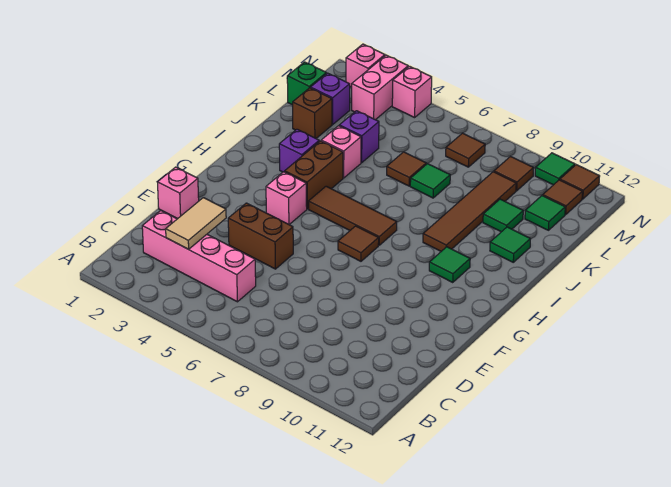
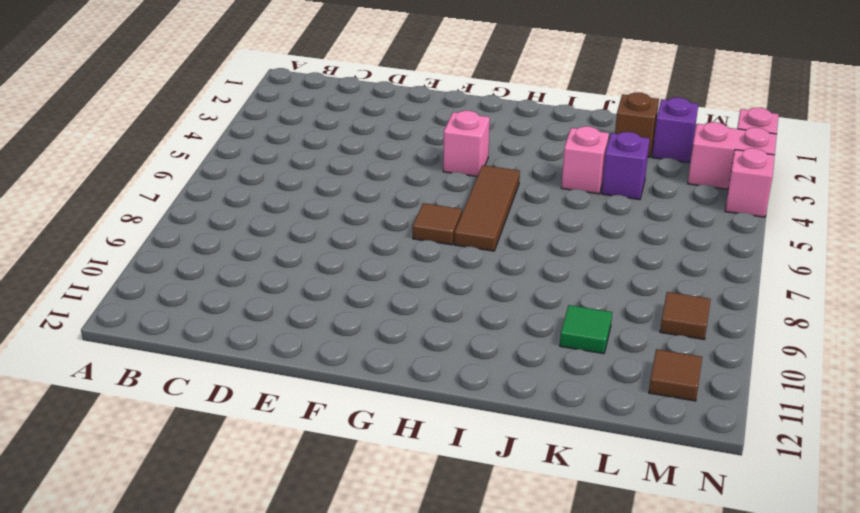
none -> pink brick C2:C5 level 1
none -> pink brick E1 level 1
none -> brown brick E4:E5 level 1

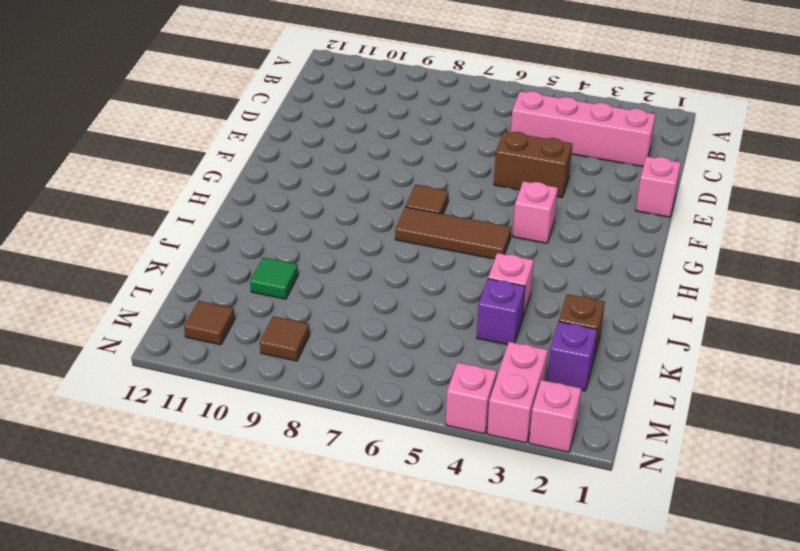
none -> brown brick H4:I4 level 1
none -> green tile H10 level 1
none -> purple brick I3 level 1

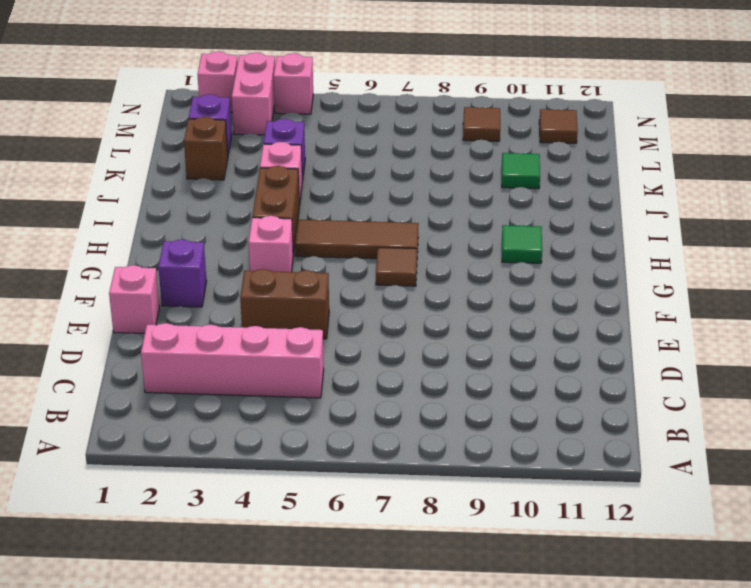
purple brick F2 level 1 -> purple brick I3 level 1
none -> brown tile I9:L9 level 1
none -> green tile J11 level 1
none -> brown tile K6 level 1

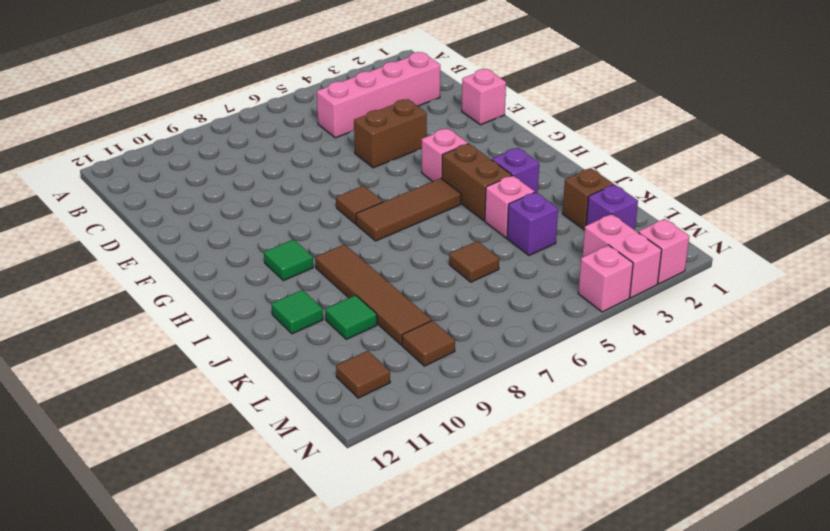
none -> green tile K7 level 1
none -> green brick L1 level 1
none -> green tile L11 level 1

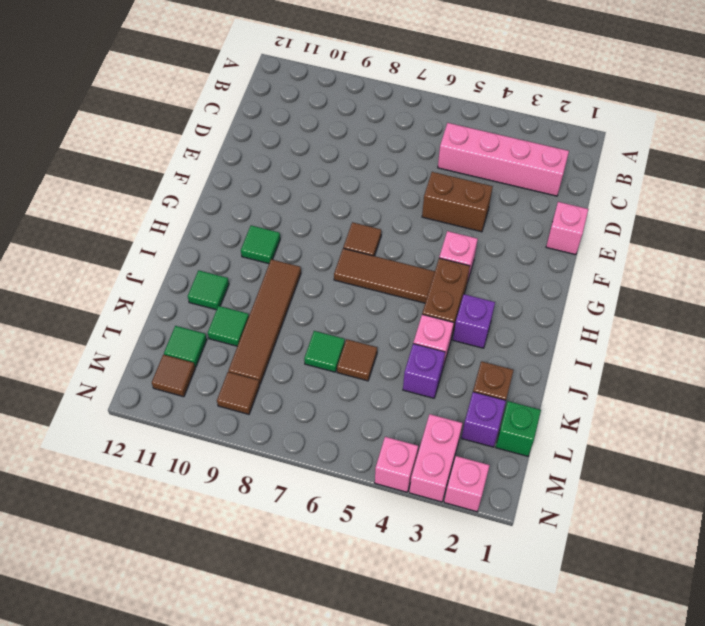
none -> brown tile M7 level 1
none -> green tile N10 level 1
none -> brown tile N11 level 1

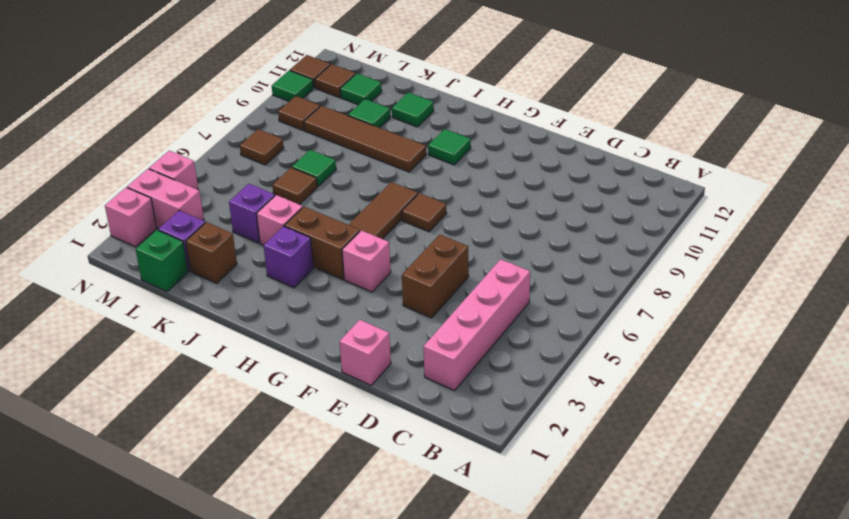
none -> tan tile C3:D3 level 2

